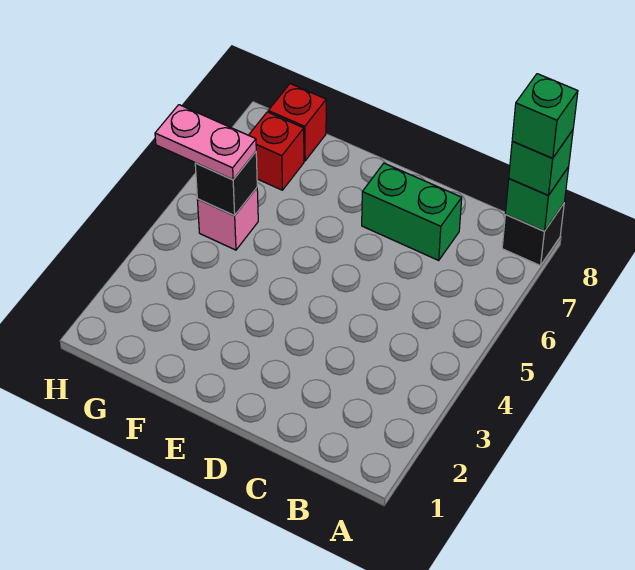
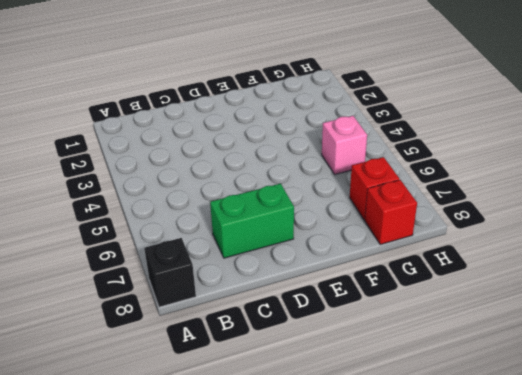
none -> green brick A8 level 2
none -> black brick G5 level 2

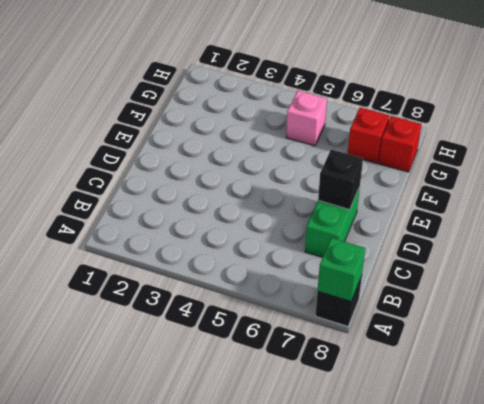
black brick D7 level 2 -> black brick G5 level 2
none -> green brick A8 level 3
none -> pink plate G5:H5 level 3

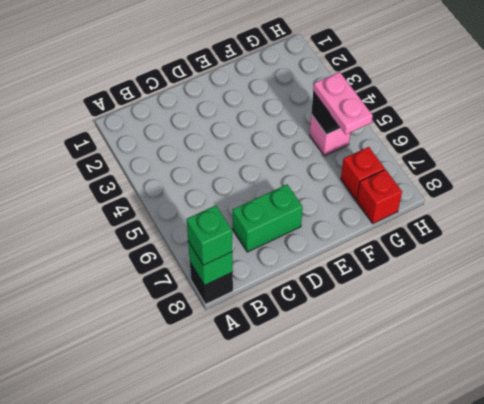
pink plate G5:G6 level 3 -> pink plate G5:H5 level 3
none -> green brick A8 level 4

